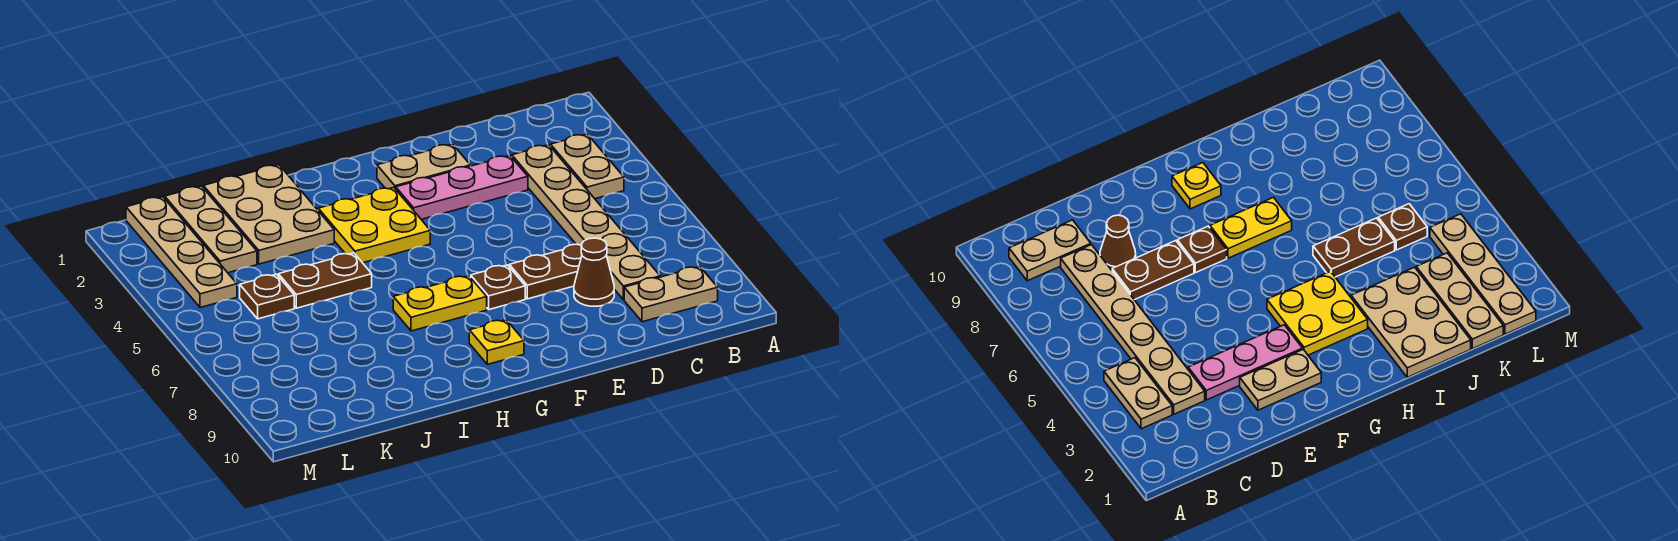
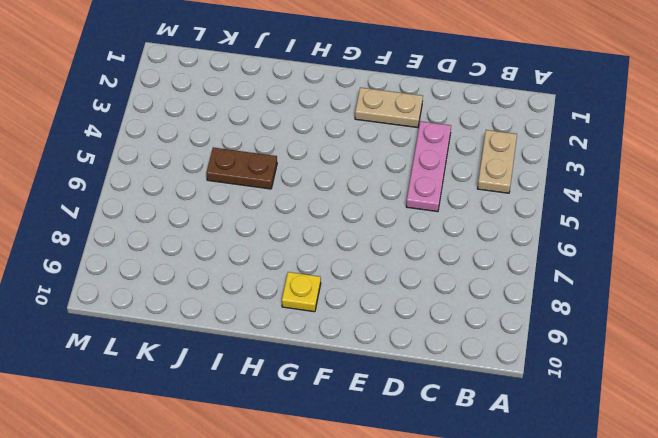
pink plate D3:D5 level 1 -> pink plate D3:F3 level 1
none -> tan plate B9:C9 level 1
none -> tan plate C3:C8 level 1
none -> brown plate D7:E7 level 1

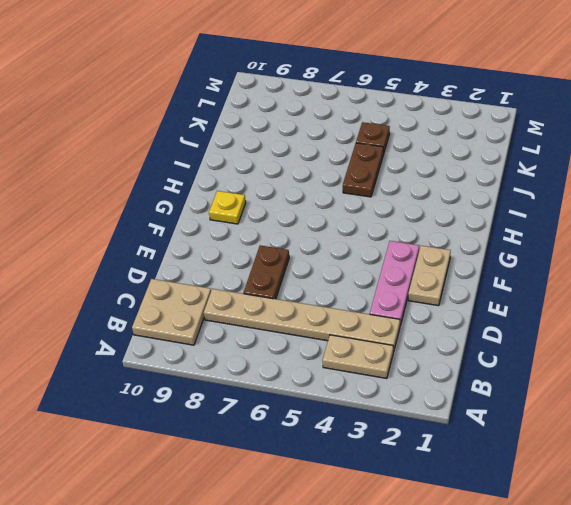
tan plate B9:C10 level 1 -> tan plate B9:C9 level 1
none -> brown cone D8 level 1
none -> brown plate F7 level 1
none -> yellow plate G3:H4 level 1

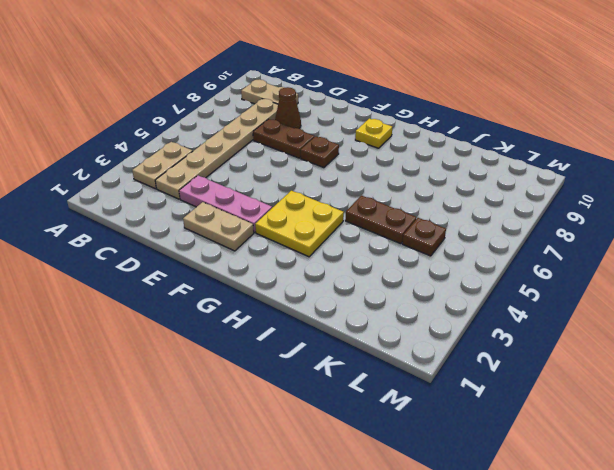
none -> yellow plate G7:H7 level 1
none -> tan plate I1:J3 level 1
none -> tan plate K1:K3 level 1

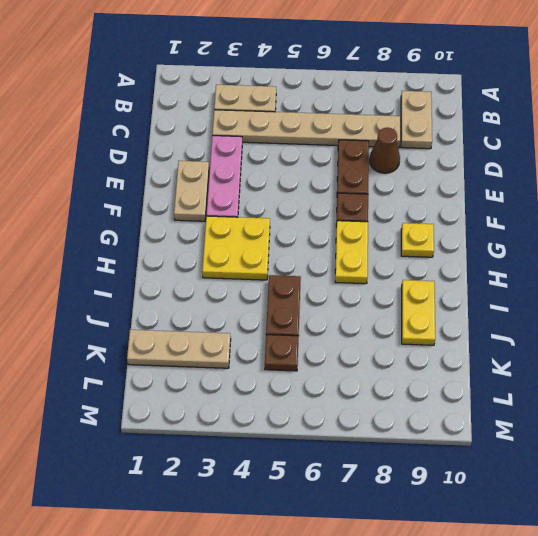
yellow plate I9:J9 level 1 -> none
none -> tan plate I1:J3 level 1
none -> tan plate L1:L4 level 1

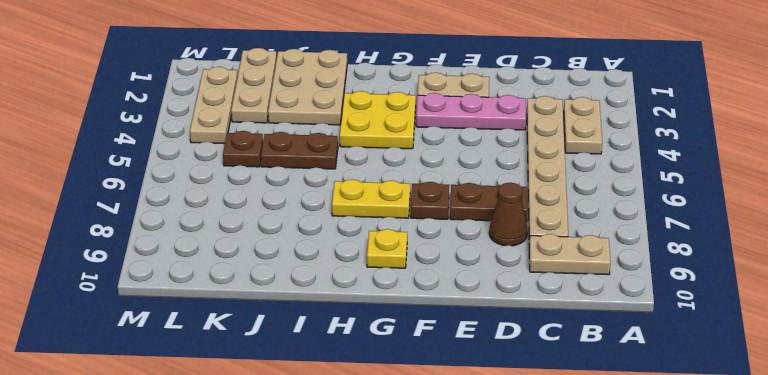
tan plate L2:L4 level 1 -> tan plate L1:L4 level 1

